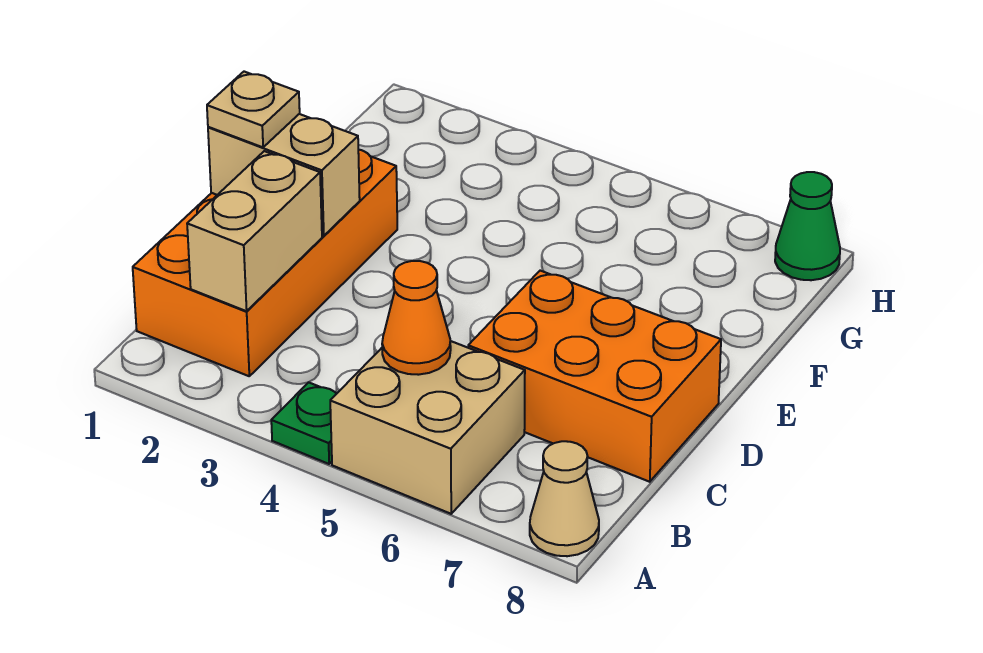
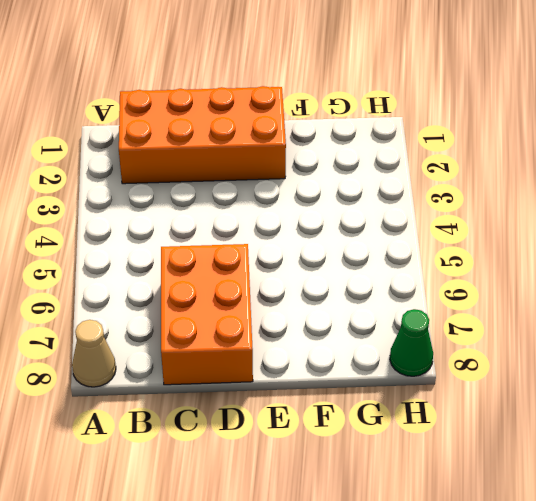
none -> green plate A4 level 1
none -> tan brick A5:B6 level 1

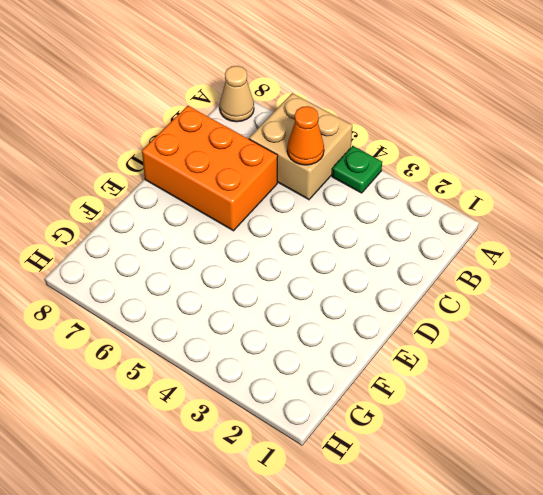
none -> orange brick B1:E2 level 1
none -> green cone H8 level 1

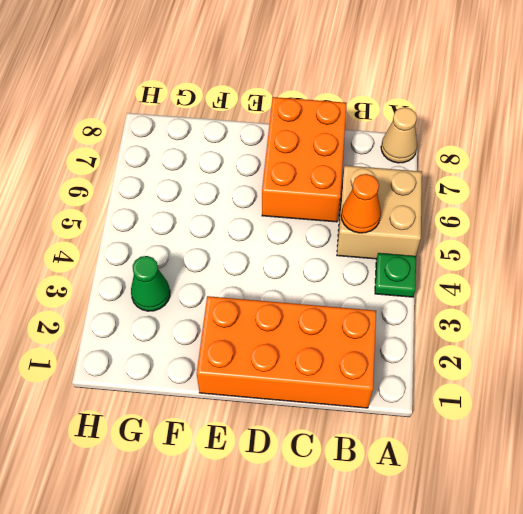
green cone G3 level 1 -> green cone H8 level 1
none -> tan brick B2:C2 level 2
none -> tan brick D1:D2 level 2

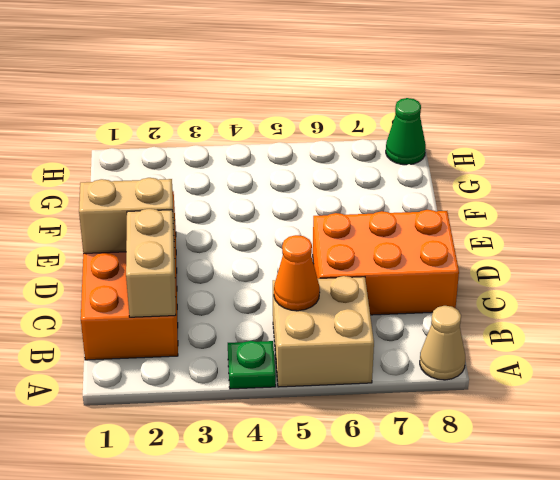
none -> tan plate D1 level 3

